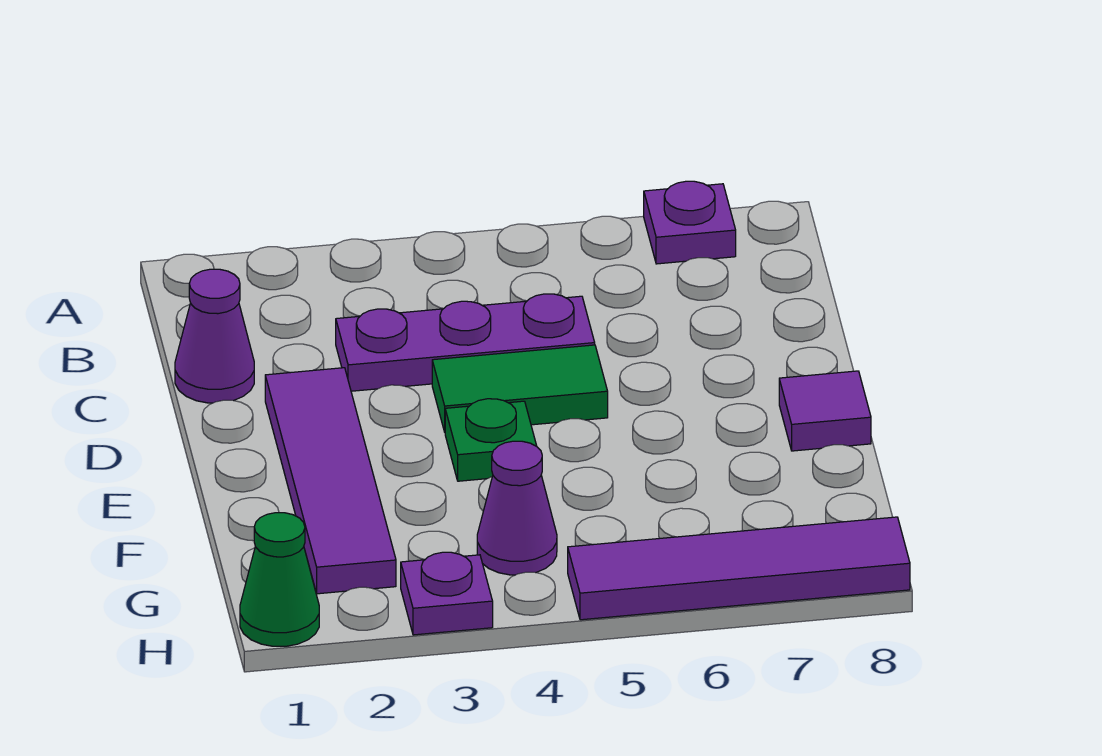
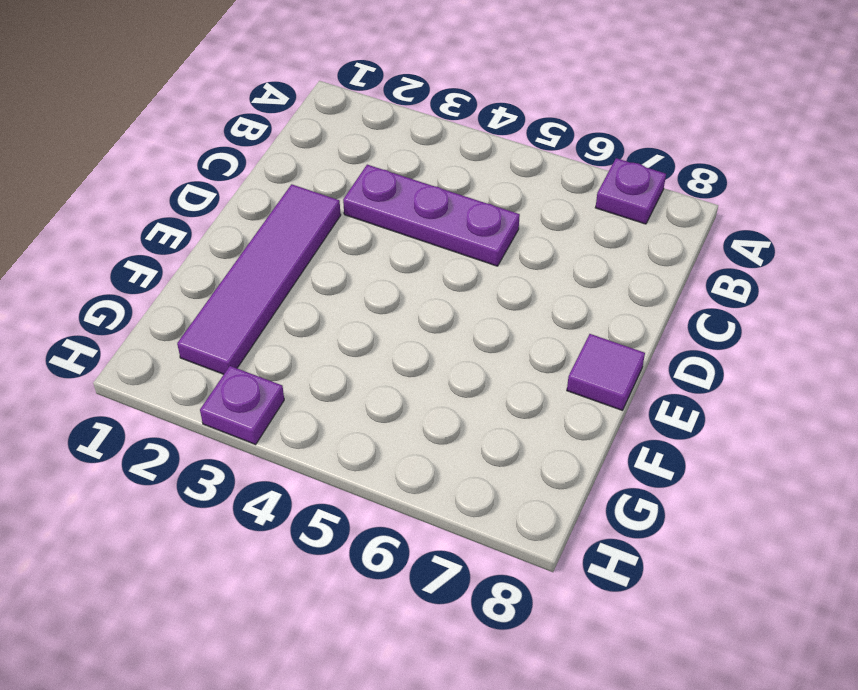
none -> purple cone C1 level 1
none -> green tile D4:D5 level 1

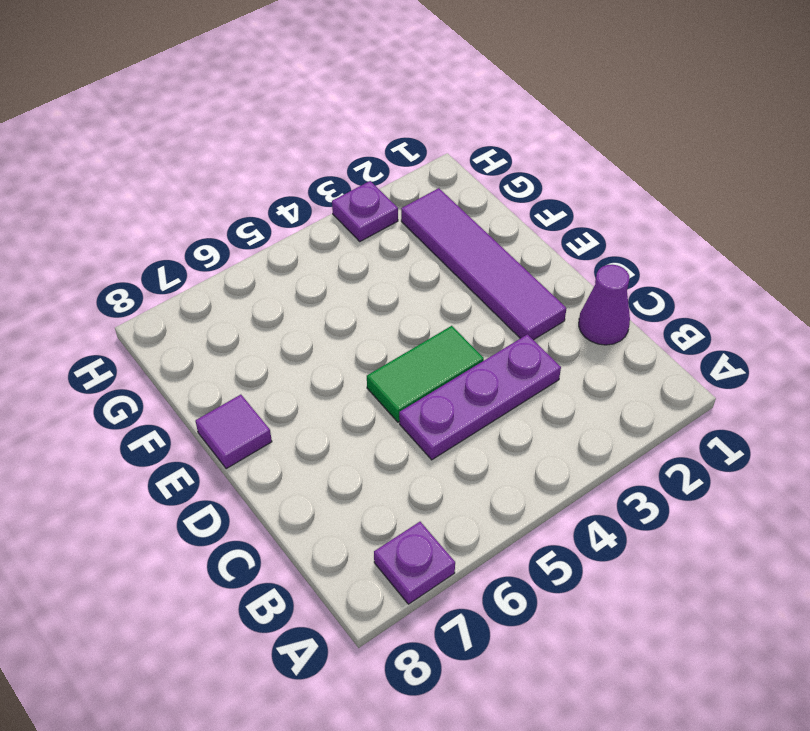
none -> green plate E4 level 1
none -> purple cone G4 level 1

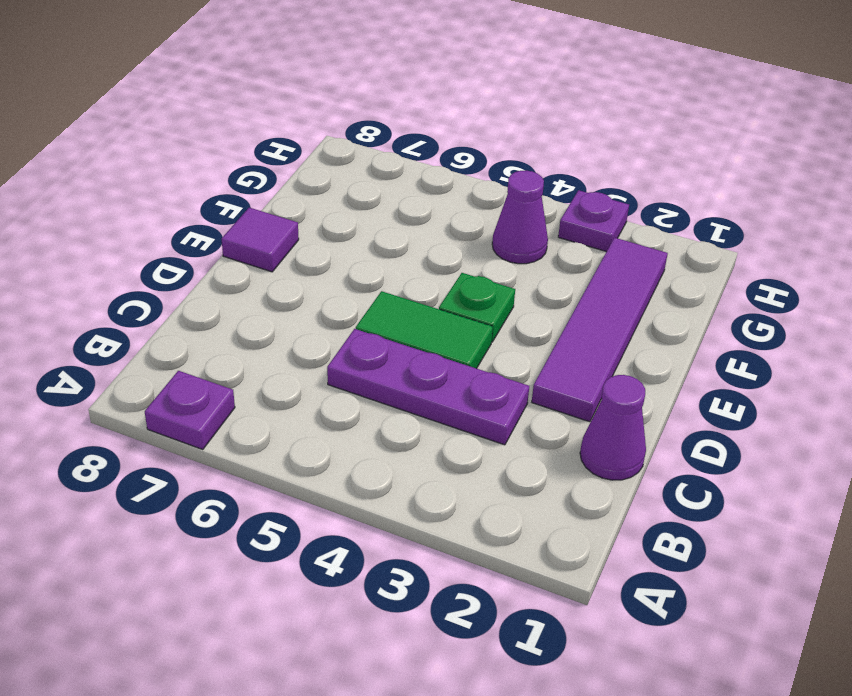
none -> green cone H1 level 1
none -> purple tile H5:H8 level 1

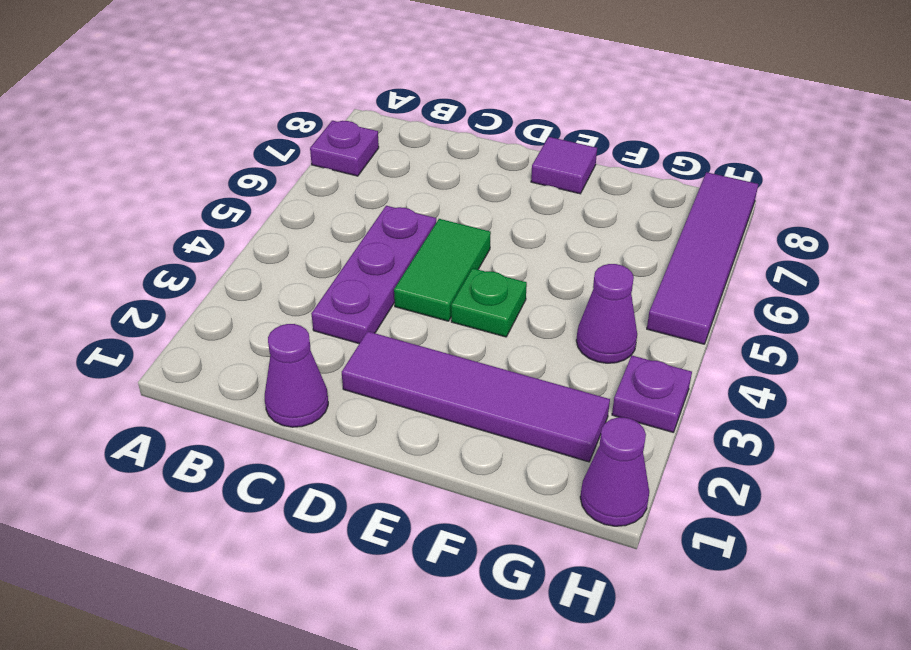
purple cone H1 level 1 -> green cone H1 level 1

